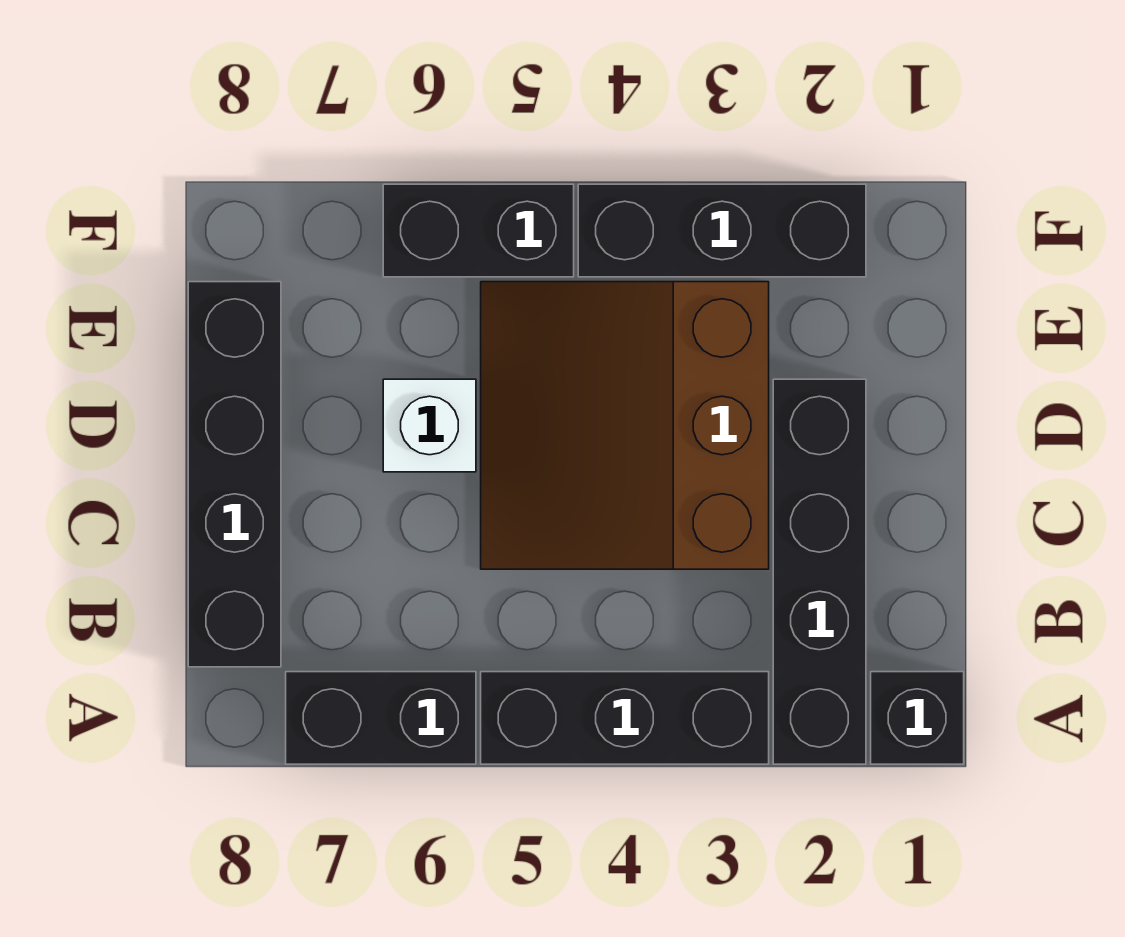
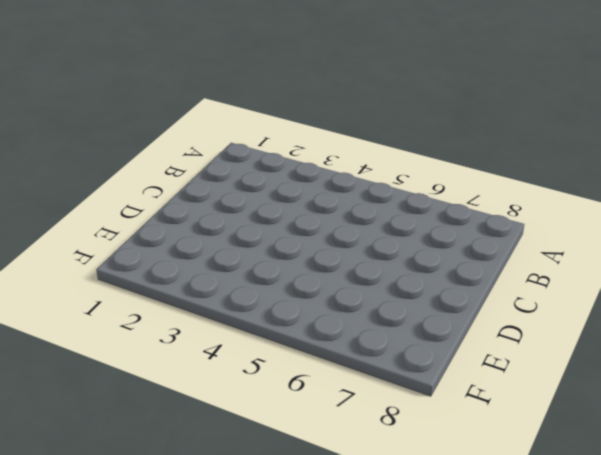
none -> black brick A1 level 1
none -> black brick A2:D2 level 1

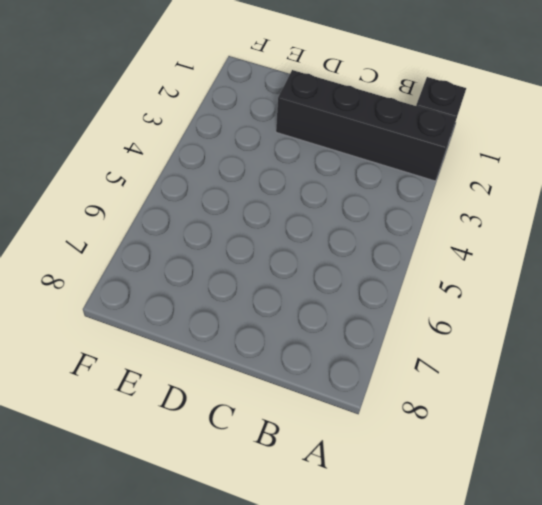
none -> black brick A3:A5 level 1
none -> black brick A6:A7 level 1

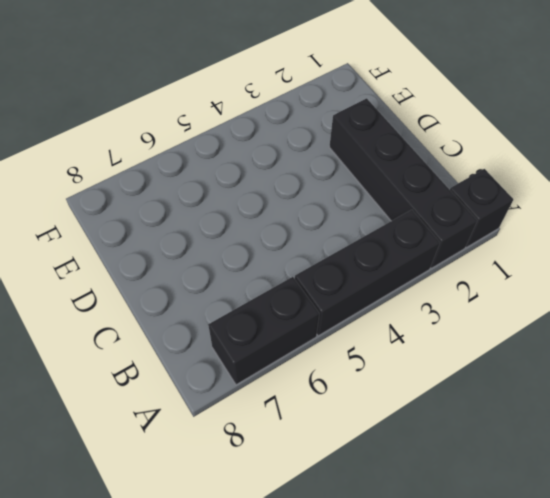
none -> black brick B8:E8 level 1
none -> brown slope C3:E5 level 1 top 3

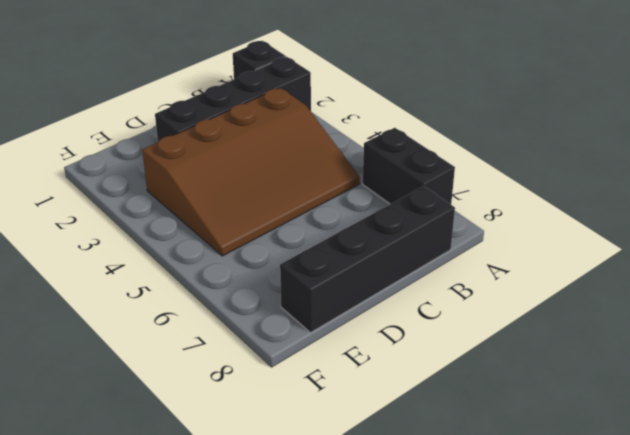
brown slope B3:E5 level 1 top 3 -> brown slope C3:E5 level 1 top 3
none -> black brick A3:A5 level 1
none -> white brick D6 level 1

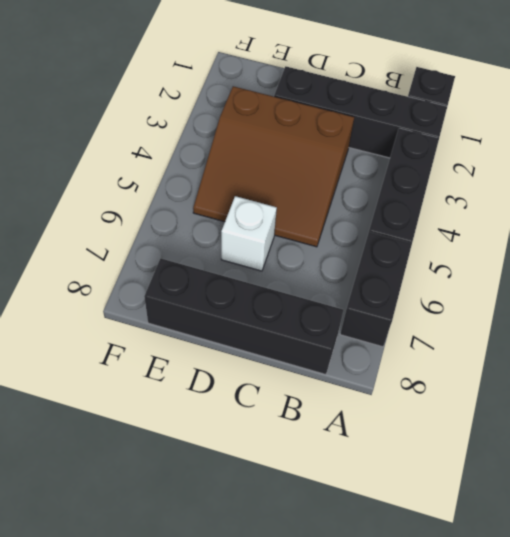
none -> black brick F2:F4 level 1
none -> black brick F5:F6 level 1

